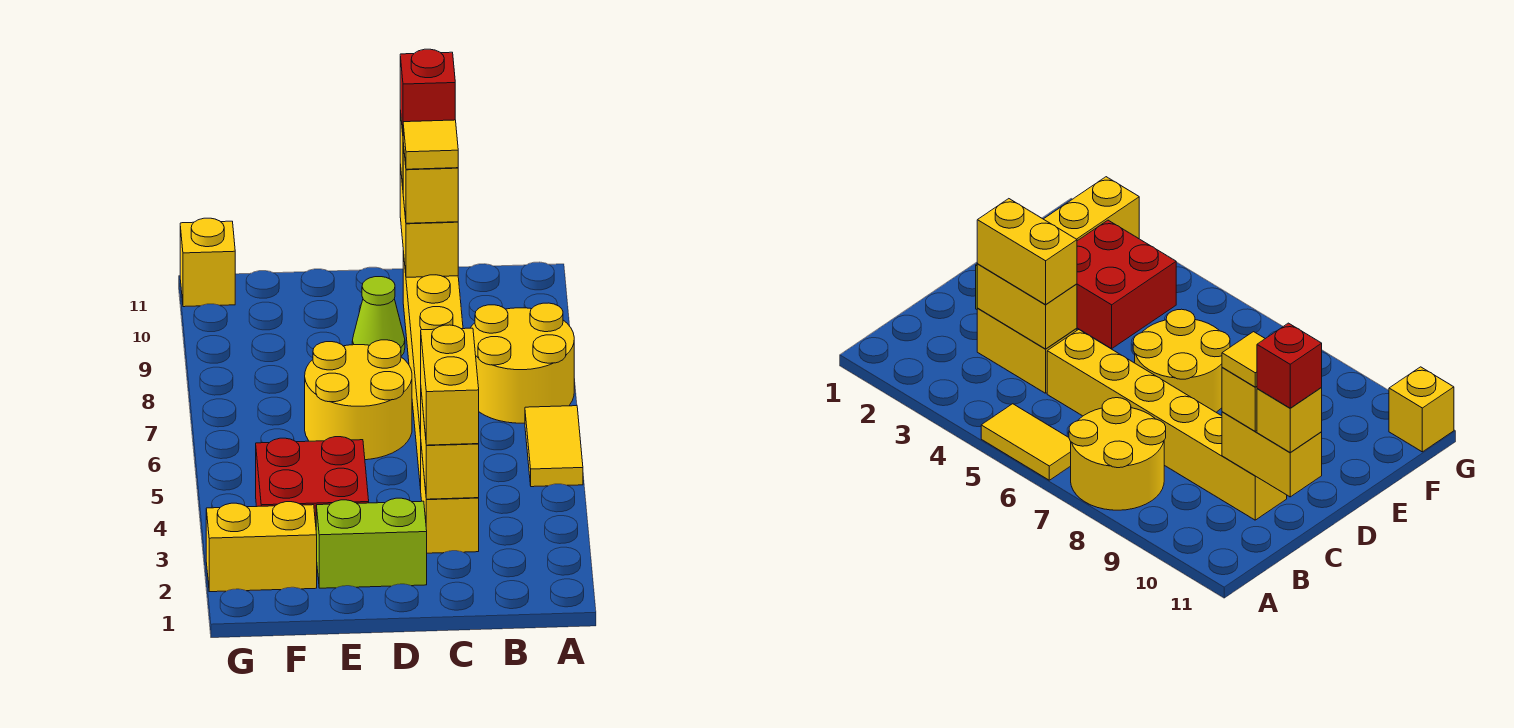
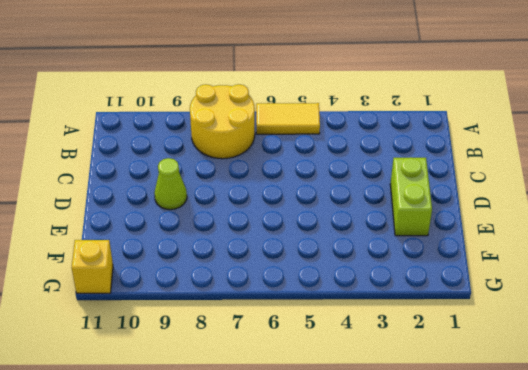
none -> yellow brick C3:C4 level 1
none -> yellow brick C5:C10 level 1
none -> yellow round brick D6:E7 level 1

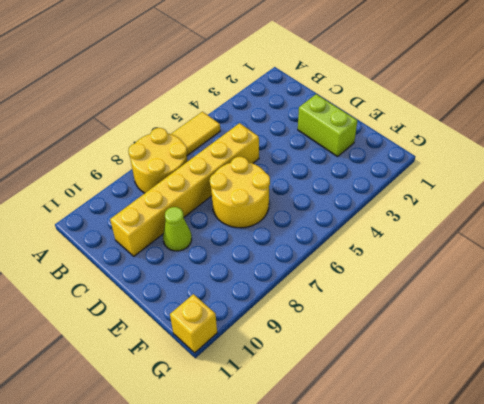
none -> yellow brick C3:C4 level 1
none -> red brick E3:F4 level 1
none -> yellow brick F2:G2 level 1

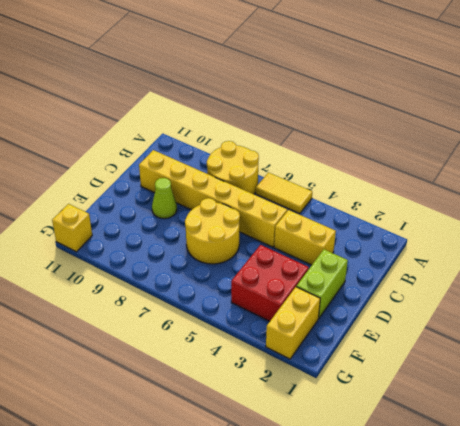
none -> yellow brick C3:C4 level 2
none -> yellow brick C10:C11 level 2
none -> yellow brick C3:C4 level 3

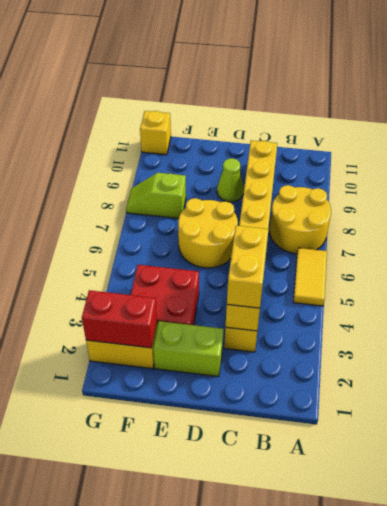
red brick F2:G2 level 2 -> none
lime slope F8:G8 level 1 top F -> none
none -> yellow brick C10:C11 level 2
none -> yellow brick C10 level 3
none -> yellow brick C11 level 3

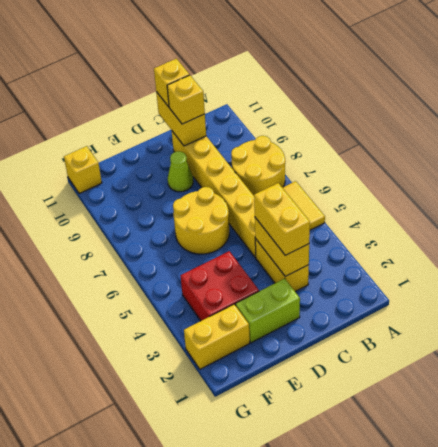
none -> yellow tile C10 level 4
none -> red brick C11 level 4

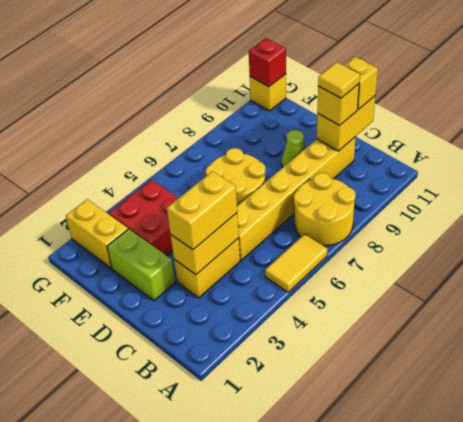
red brick G11 level 2 -> red brick C11 level 4

